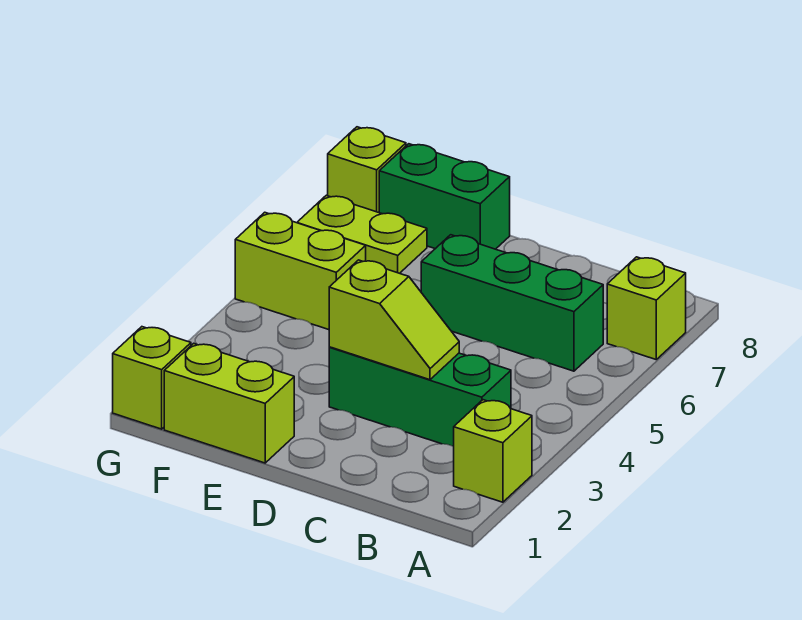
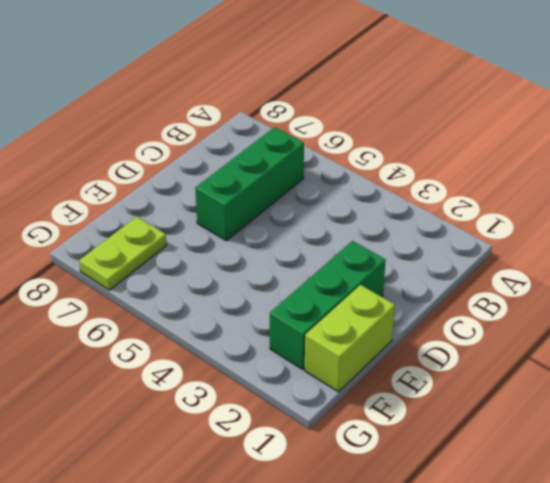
green brick D2:F2 level 1 -> green brick B3:D3 level 1
none -> lime brick A2 level 1
none -> lime brick A7 level 1

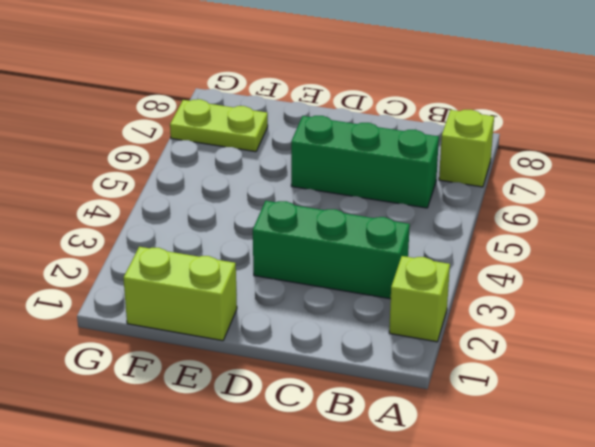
none -> green brick E8:F8 level 1
none -> lime brick F5:G5 level 1

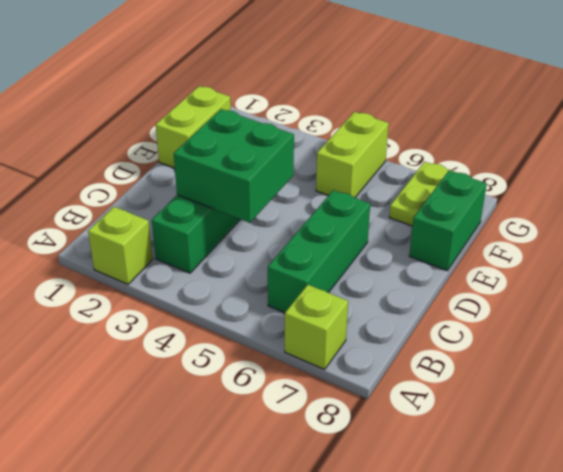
green brick C3:D4 level 2 -> lime slope C3:D3 level 2 top D
none -> lime brick G1 level 1
none -> lime brick G8 level 1

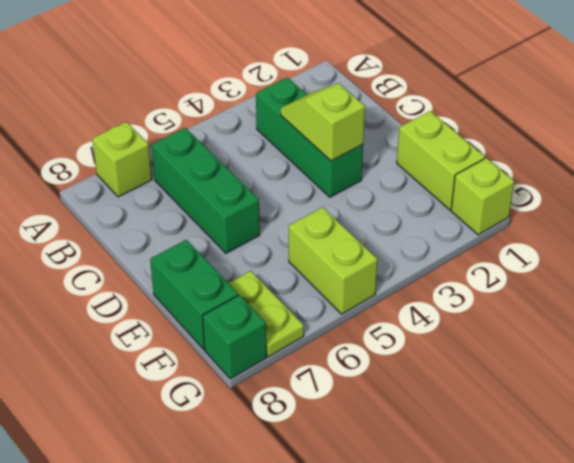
green brick G8 level 1 -> lime brick G8 level 1
none -> lime brick A2 level 1

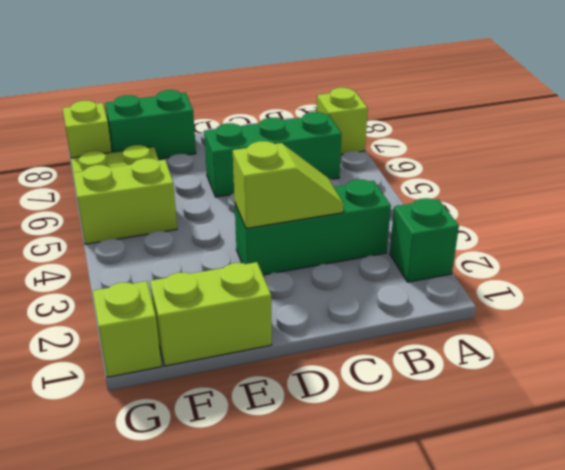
green brick A2 level 1 -> lime brick A2 level 1

